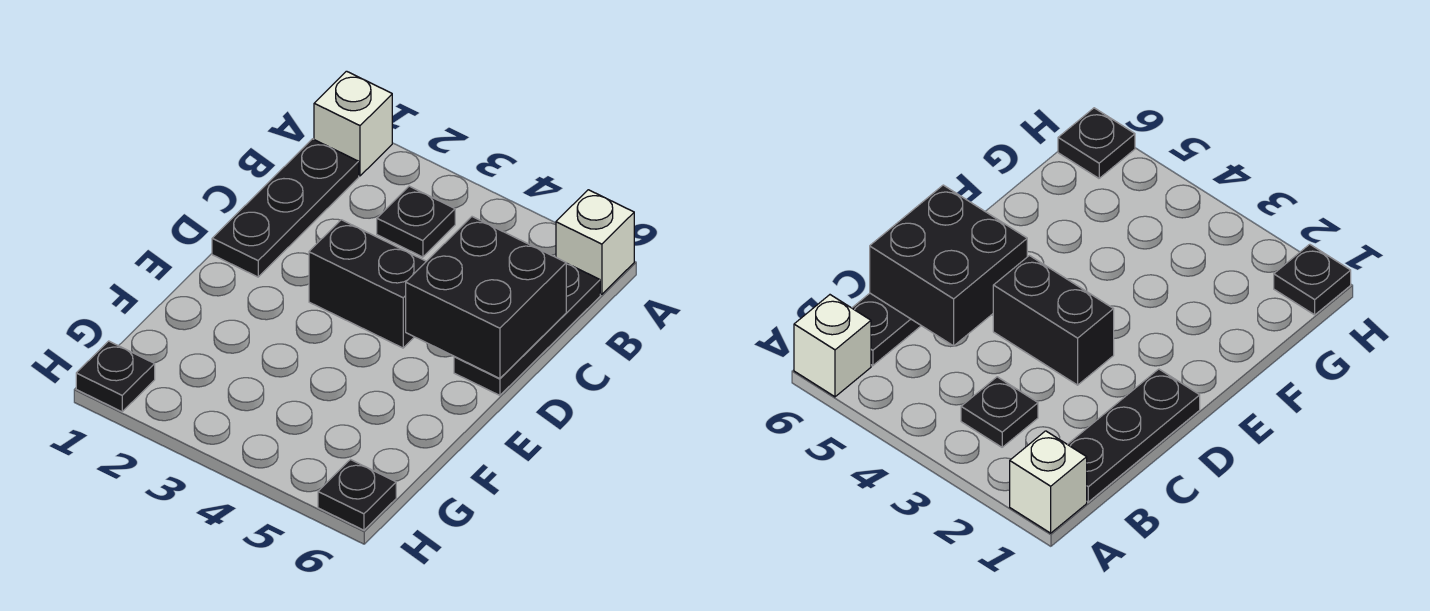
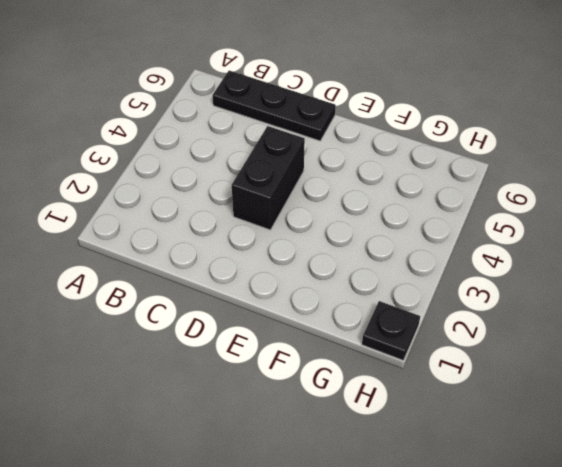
none -> white brick A1 level 1
none -> white brick A6 level 1

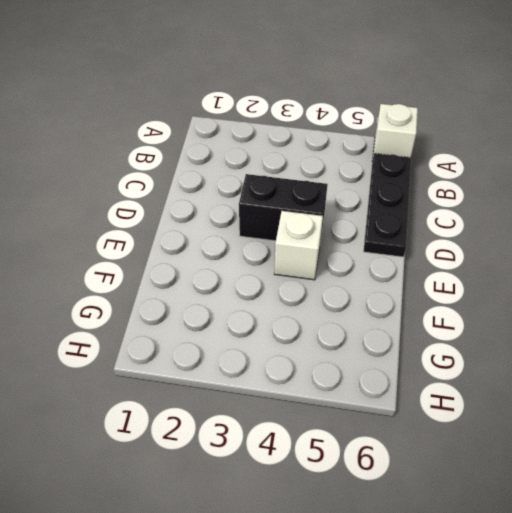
white brick E4 level 1 -> white brick A1 level 1
none -> black plate B1:D1 level 1
none -> black plate B3 level 1

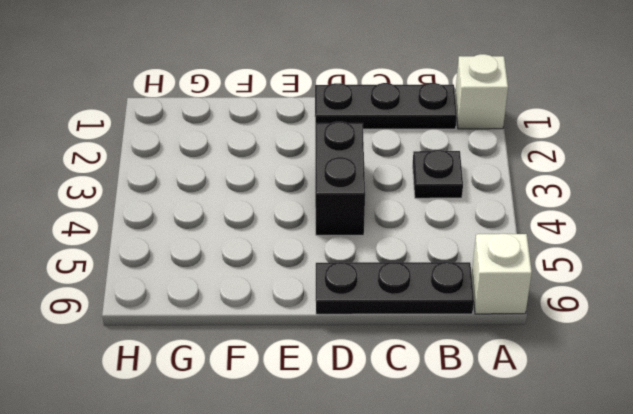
none -> black plate H1 level 1
none -> black plate H6 level 1

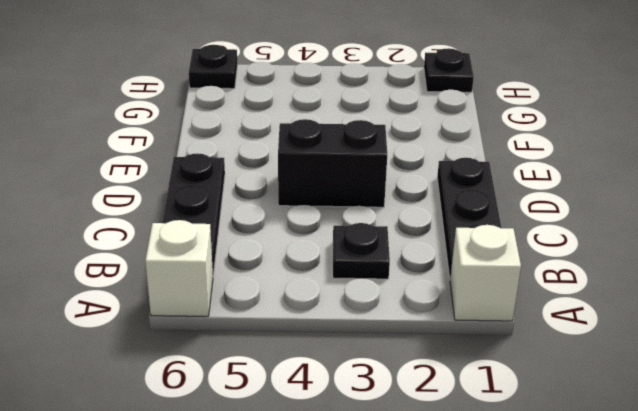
none -> black brick C5:D6 level 2

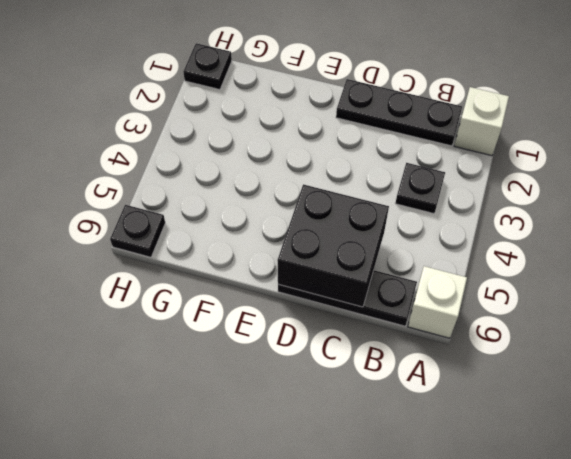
none -> black brick D3:D4 level 1

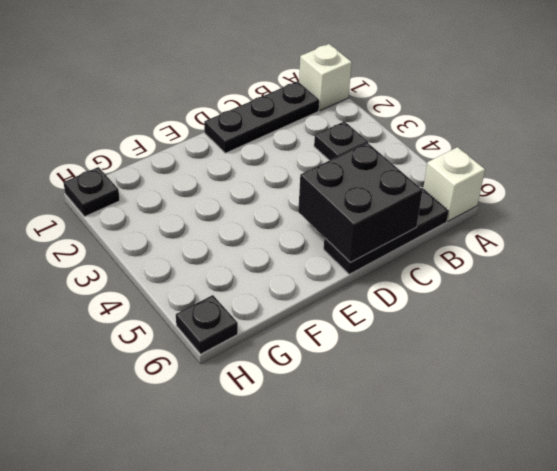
none -> black brick D3:D4 level 1

